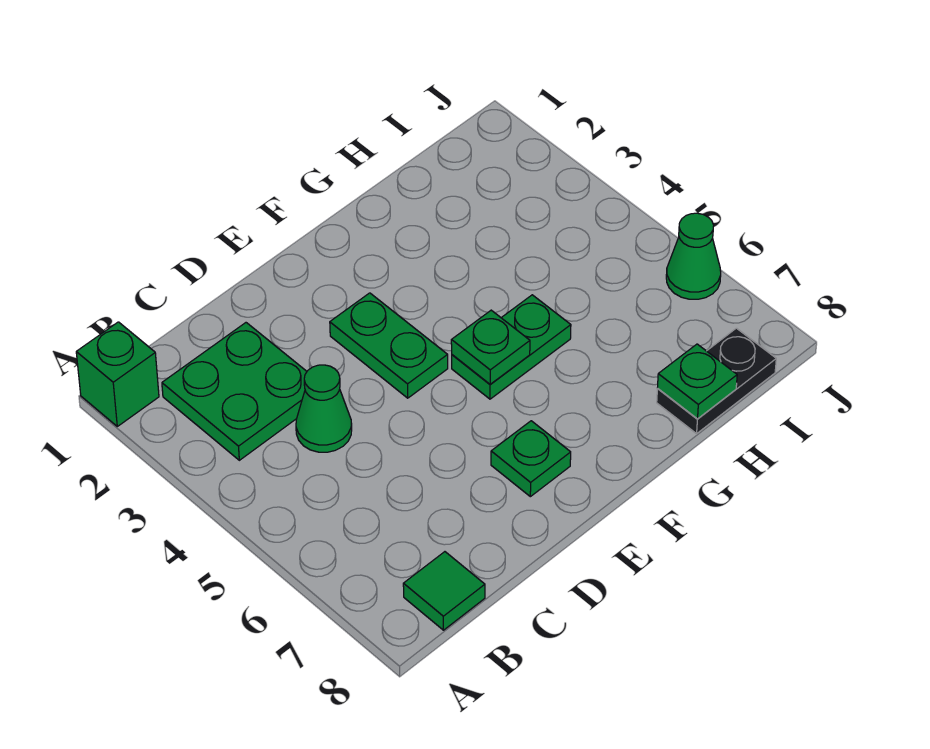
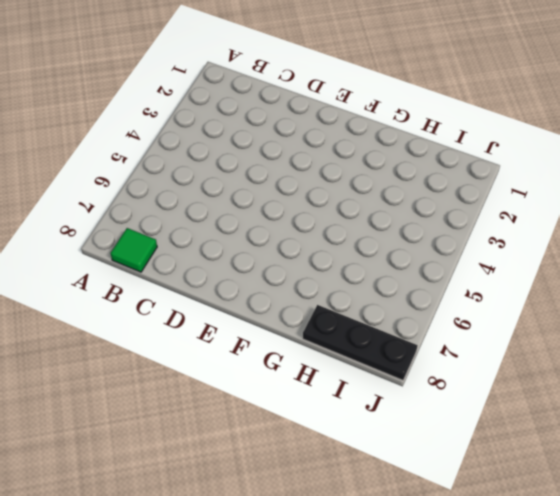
black plate H8:J8 level 1 -> black plate H8:I8 level 1
none -> green brick A1 level 1
none -> green plate B2:C3 level 1

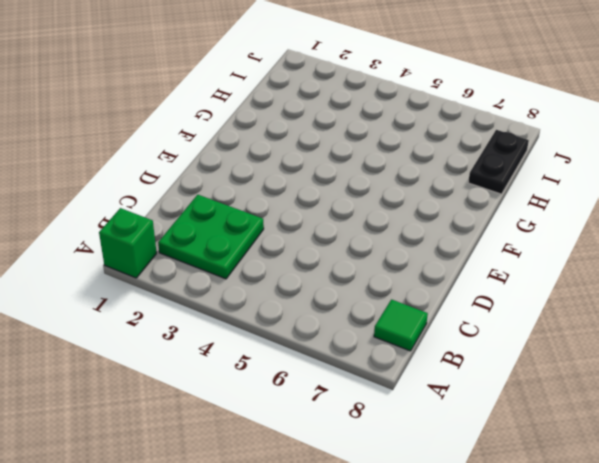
none -> green cone C4 level 1
none -> green plate E3:E4 level 1

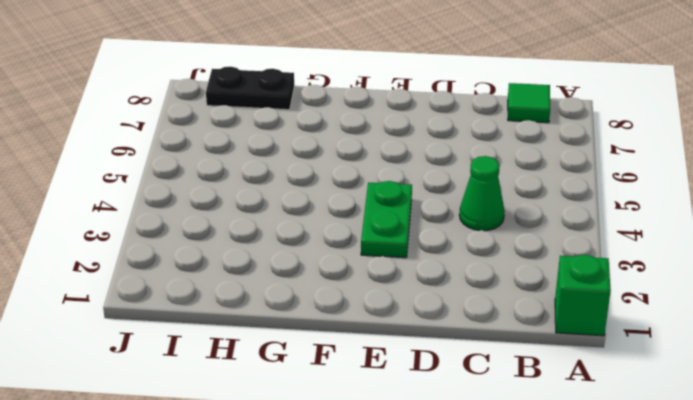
none -> green plate B2:C3 level 1
none -> green plate E7 level 1

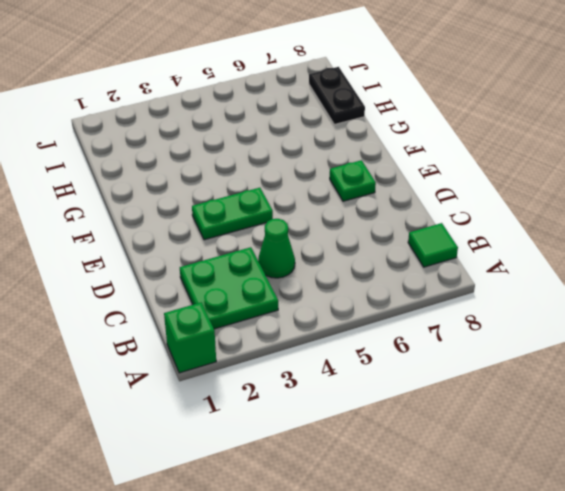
none -> green plate F5:G5 level 1
none -> green cone J6 level 1

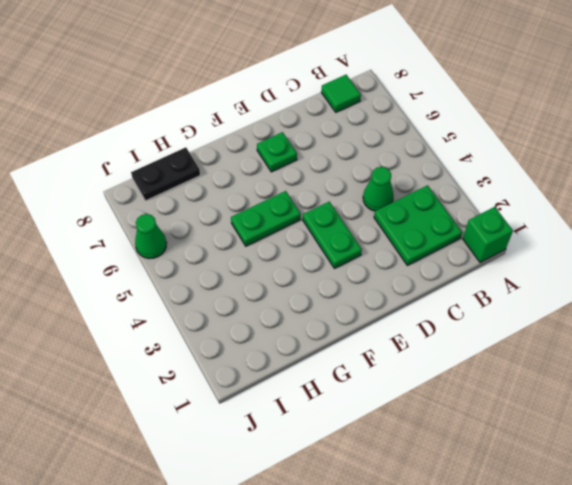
none -> green plate F5 level 2
none -> green plate H8 level 2

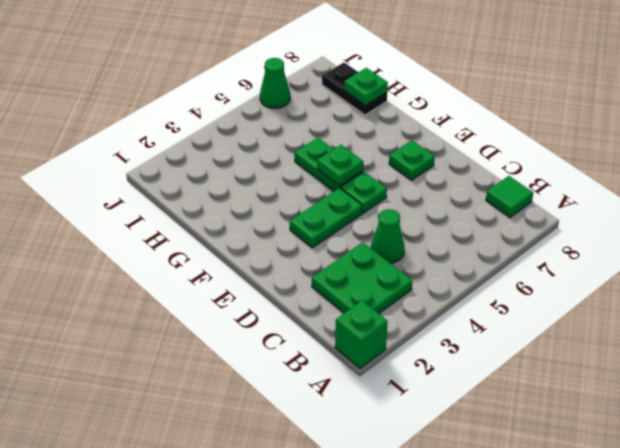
green plate E5 level 1 -> none

